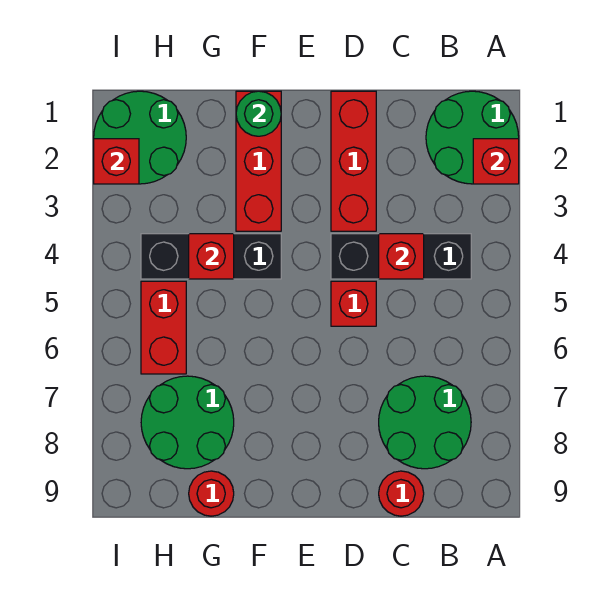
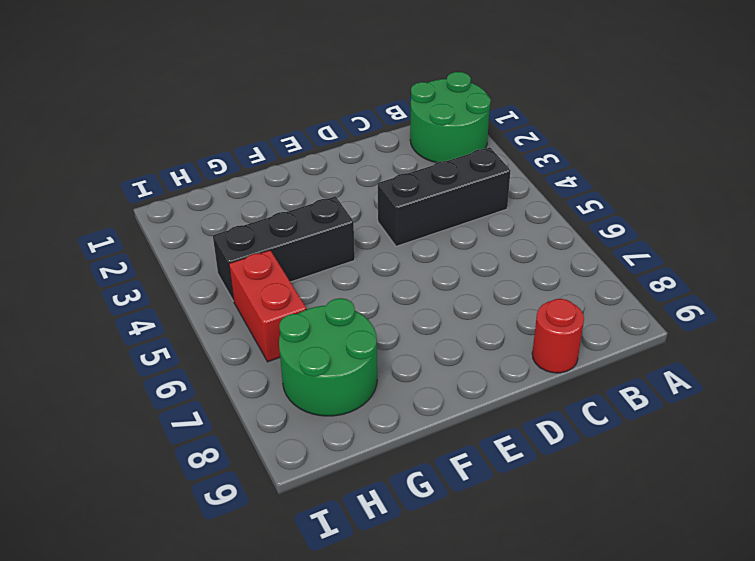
none -> green round brick B7:C8 level 1
none -> red brick D1:D3 level 1
none -> red brick D5 level 1

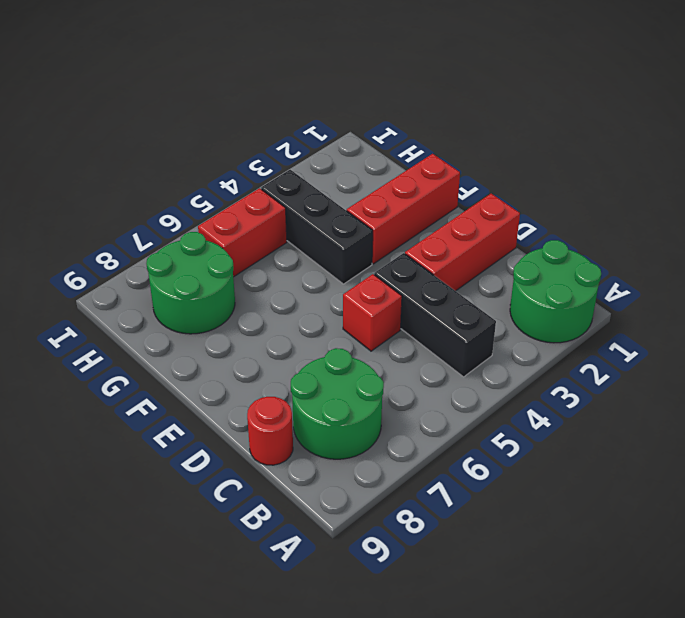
none -> red round brick G9 level 1
none -> green round brick H1:I2 level 1
none -> red brick A2 level 2

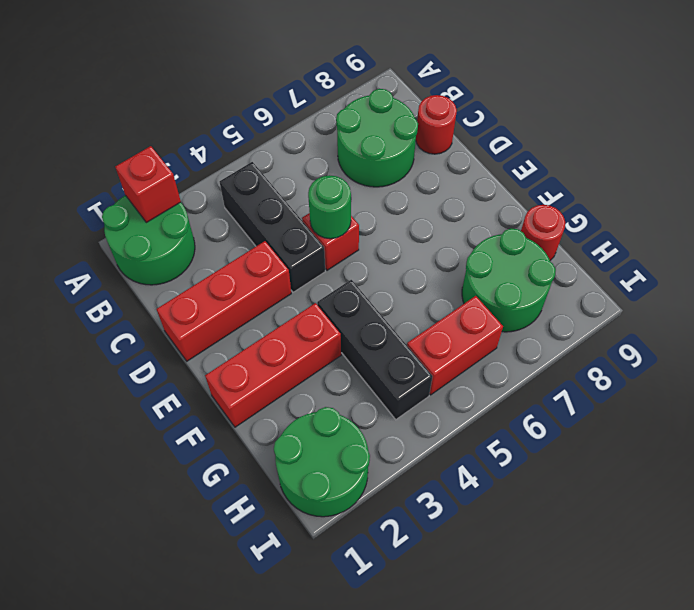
green round brick D5 level 2 -> green round brick F1 level 2
none -> red brick C4 level 2
none -> red brick G4 level 2
none -> red brick I2 level 2

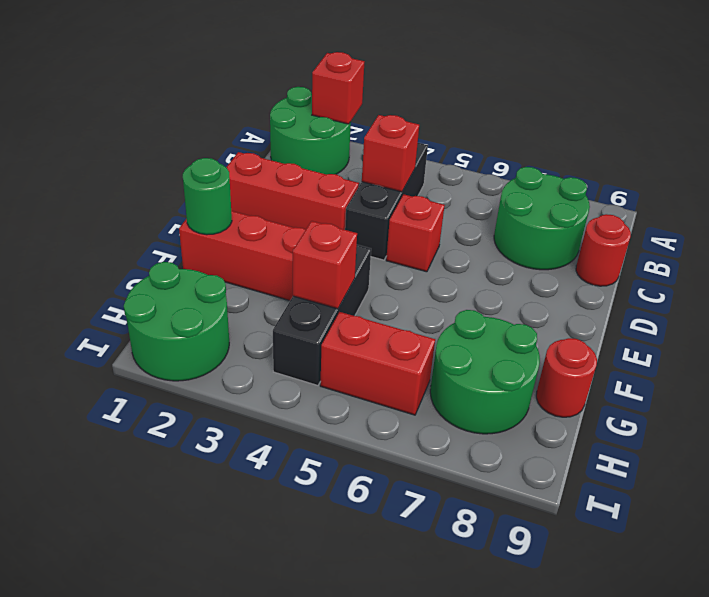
none -> red brick I2 level 2

